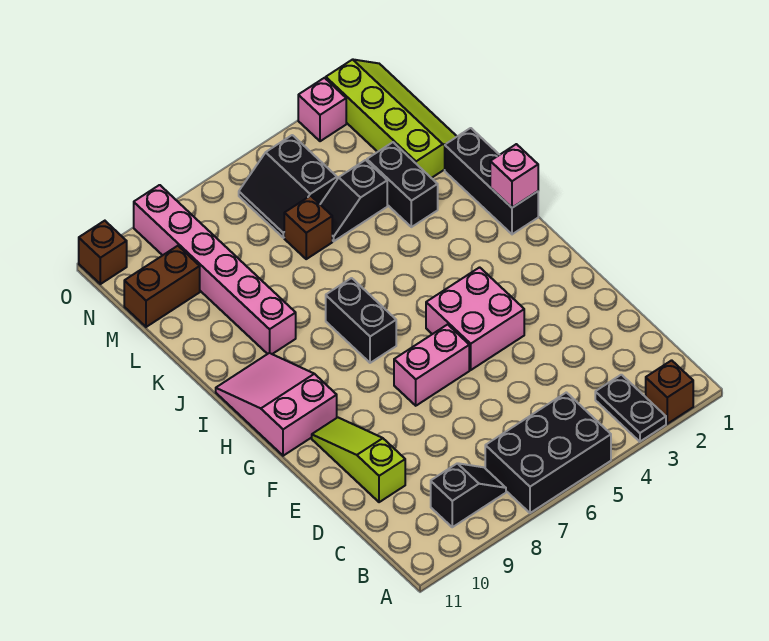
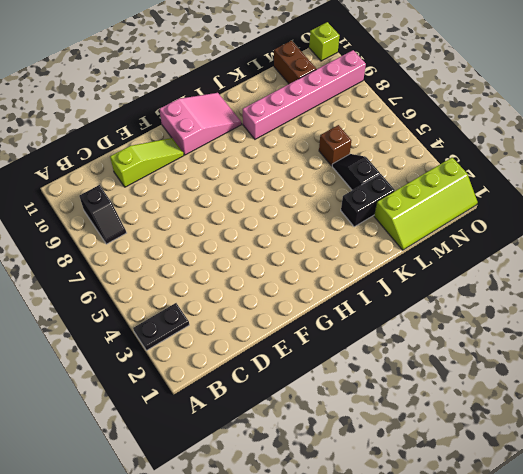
lime brick O11 level 1 -> brown brick O11 level 1
none -> brown brick A2 level 1
none -> black brick A5:B7 level 1
none -> pink brick F4:G5 level 1

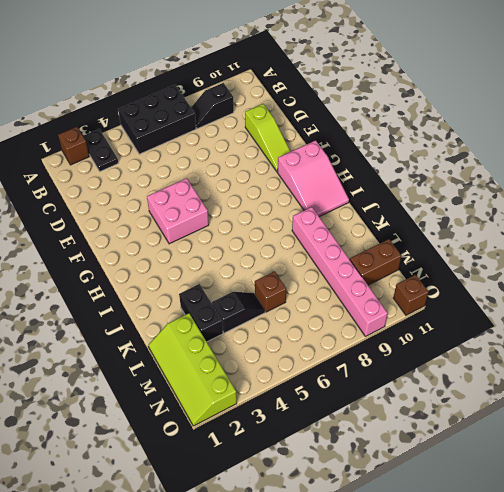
none -> pink brick F6:F7 level 1
none -> black brick H7:I7 level 1
none -> black brick I1:K1 level 1

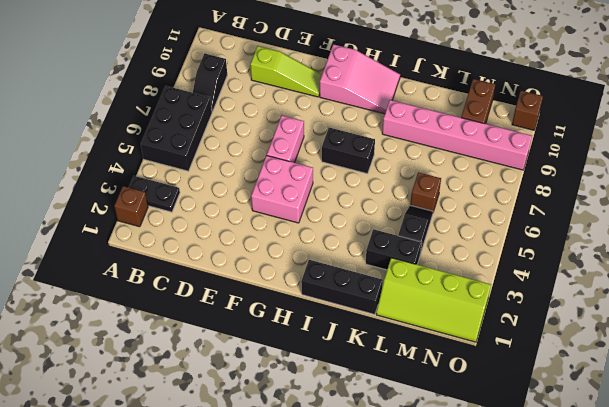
none -> black slope M5:N6 level 1 top 5
none -> pink brick O3 level 1
none -> pink brick I1 level 2

